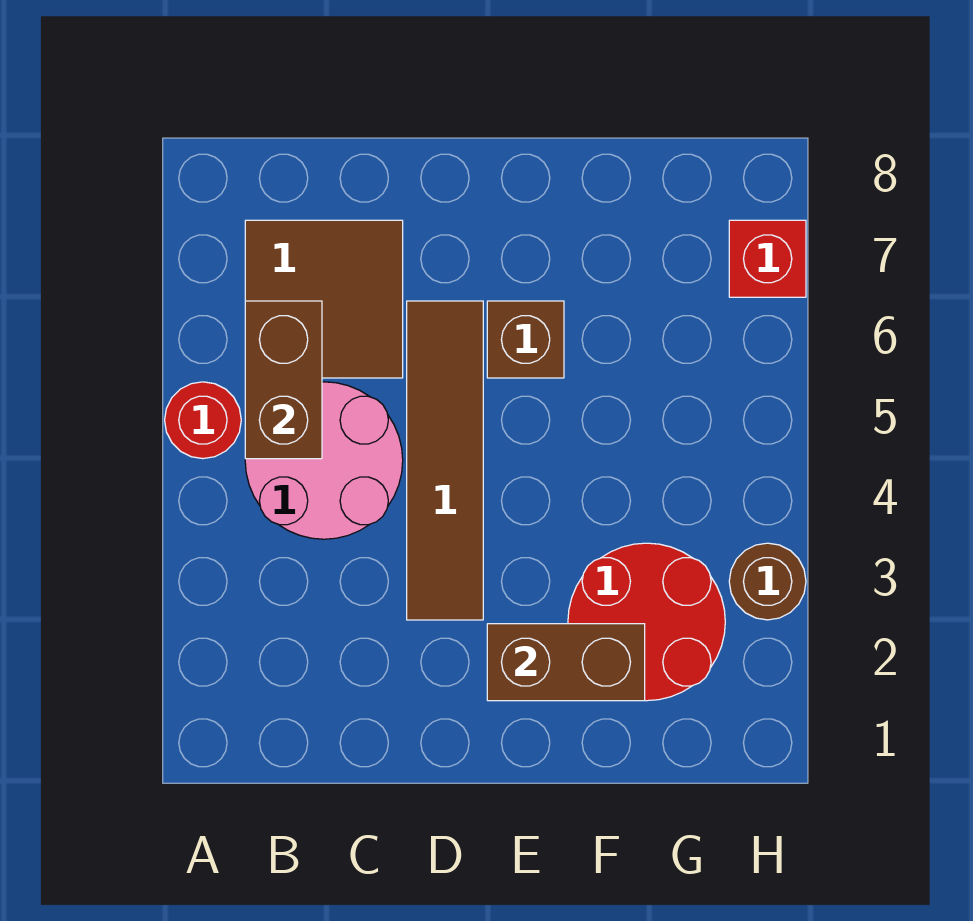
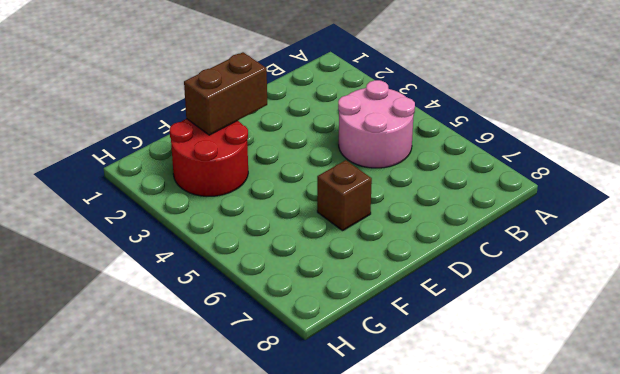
none -> red round brick A5 level 1
none -> brown tile B6:C7 level 1

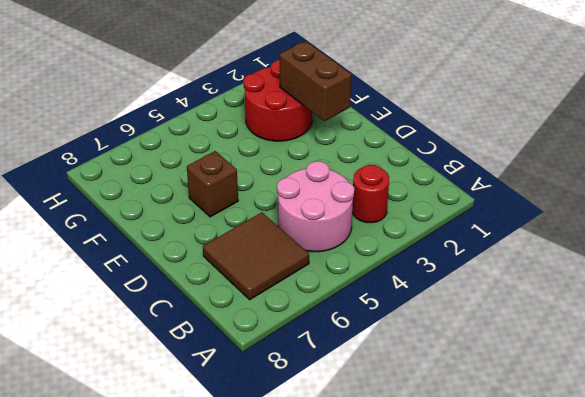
red round brick B3 level 1 -> red round brick A5 level 1
none -> brown tile D3:D6 level 1
none -> brown round brick H3 level 1

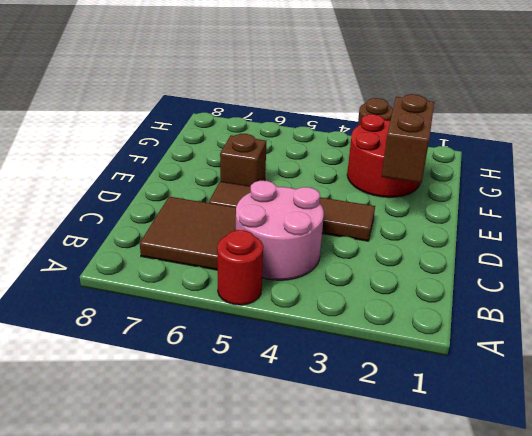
none -> red brick H7 level 1
none -> brown brick B5:B6 level 2

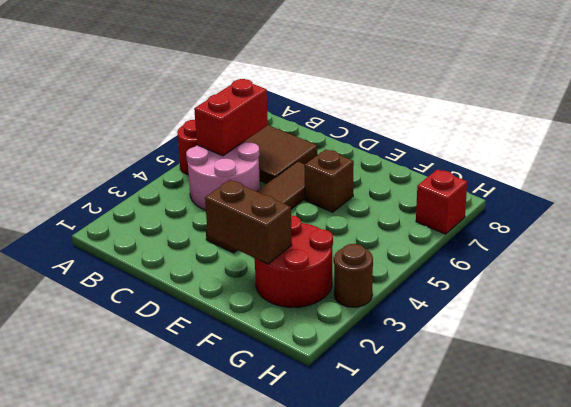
red brick B5:B6 level 2 -> brown brick B5:B6 level 2

